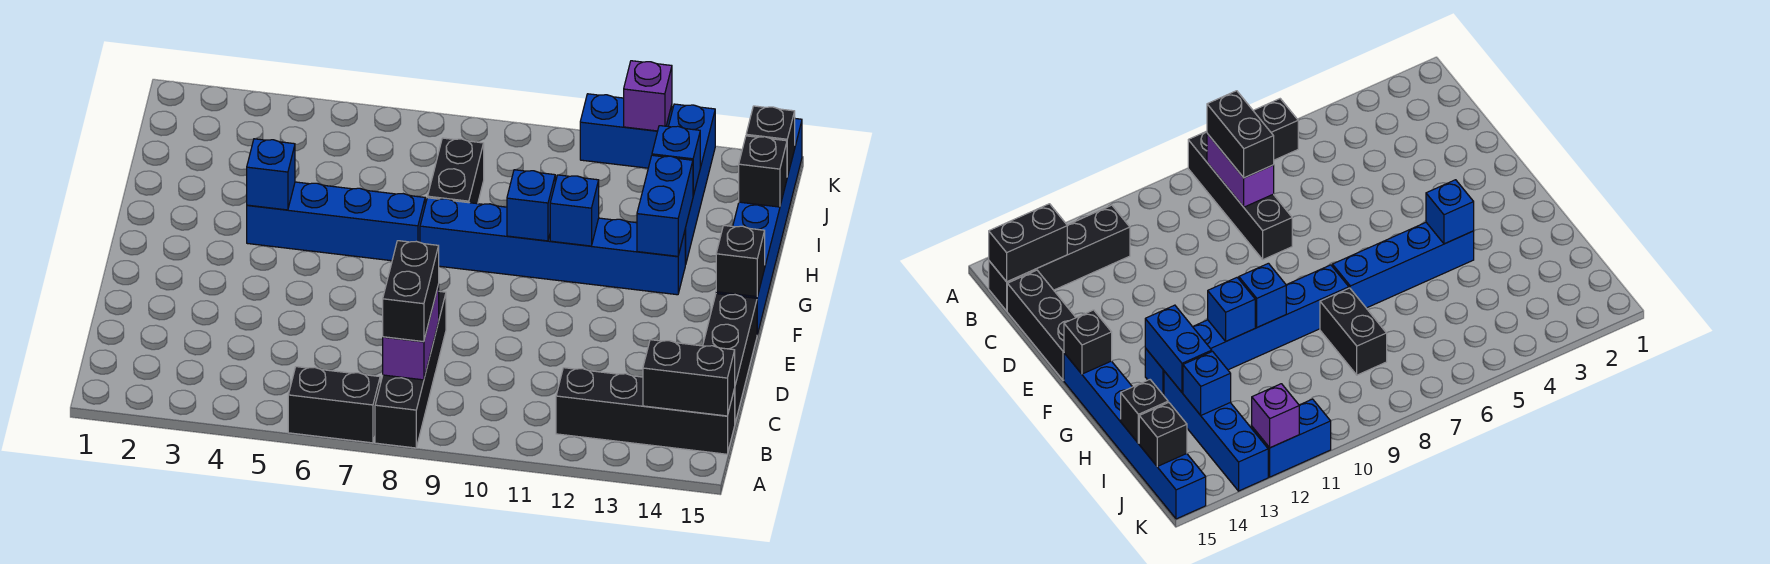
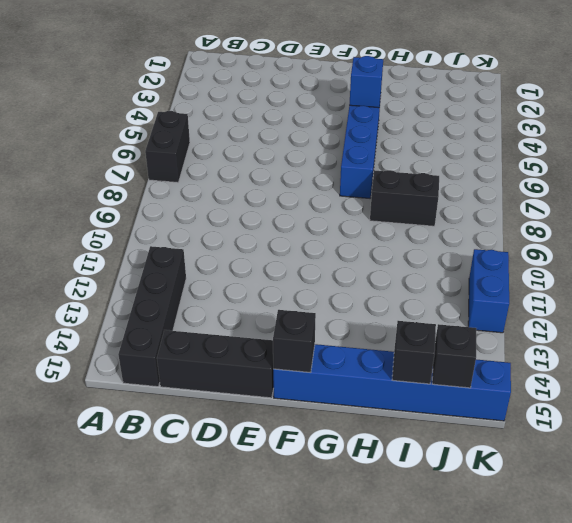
none -> black brick A8:D8 level 1
none -> blue brick G8:G13 level 1
none -> blue brick H13:K13 level 1

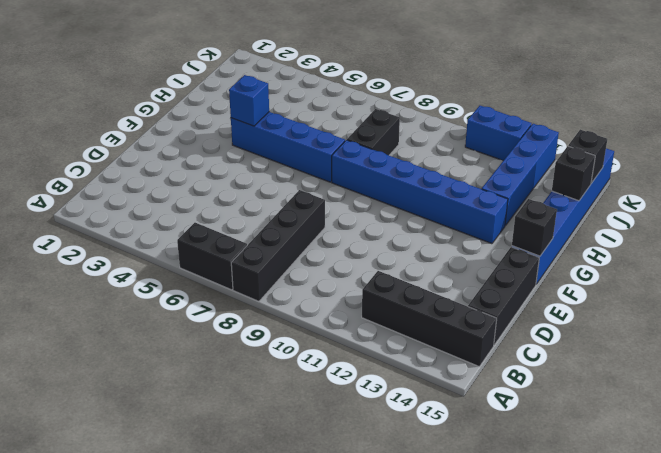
none -> purple brick B8:C8 level 2
none -> black brick B14:B15 level 2
none -> blue brick G10 level 2

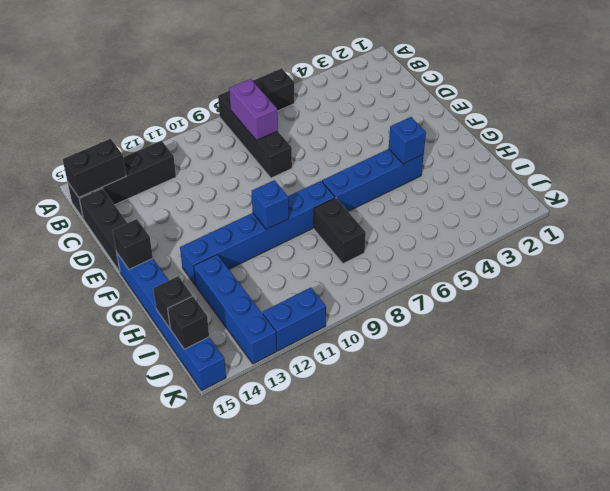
none -> blue brick G11 level 2
none -> blue brick G13:H13 level 2
none -> blue brick I13 level 2

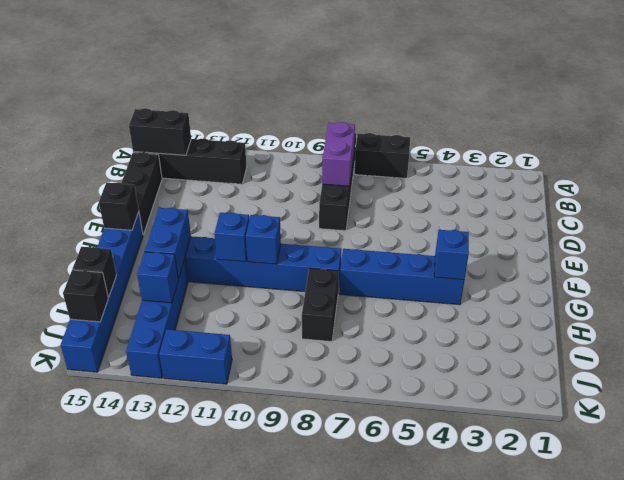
none -> purple brick K12 level 2
none -> black brick B8:C8 level 3

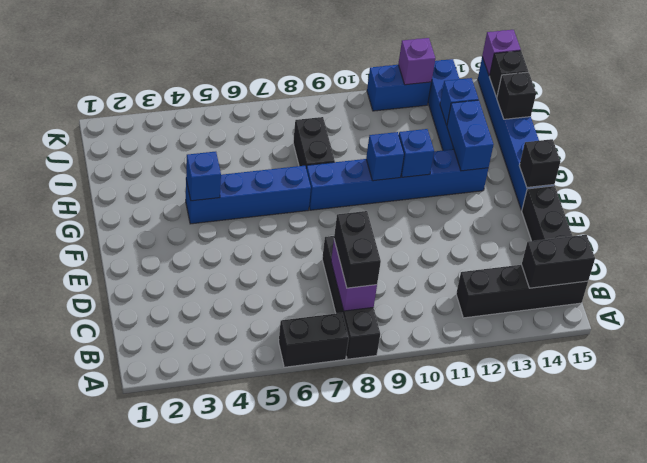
purple brick K15 level 2 -> none

